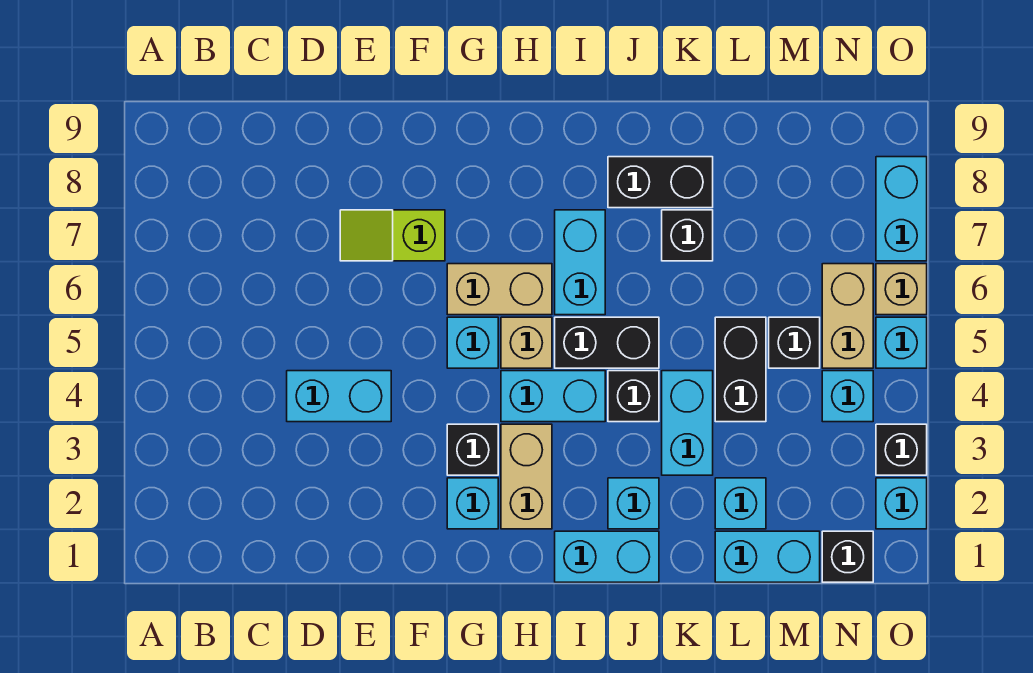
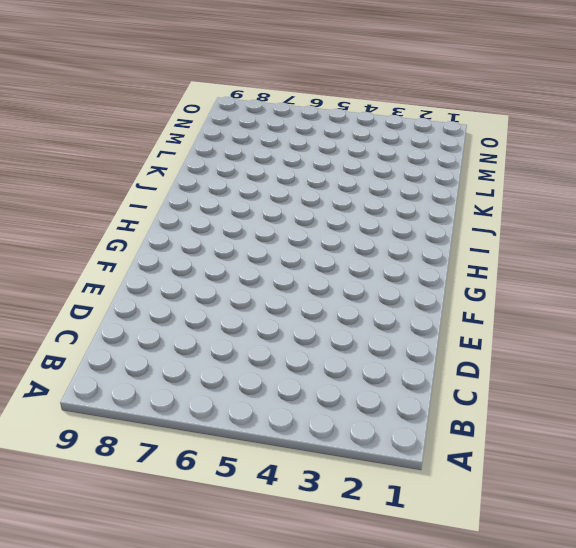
none -> cyan brick D4:E4 level 1
none -> lime slope E7:F7 level 1 top F
none -> cyan brick G2 level 1

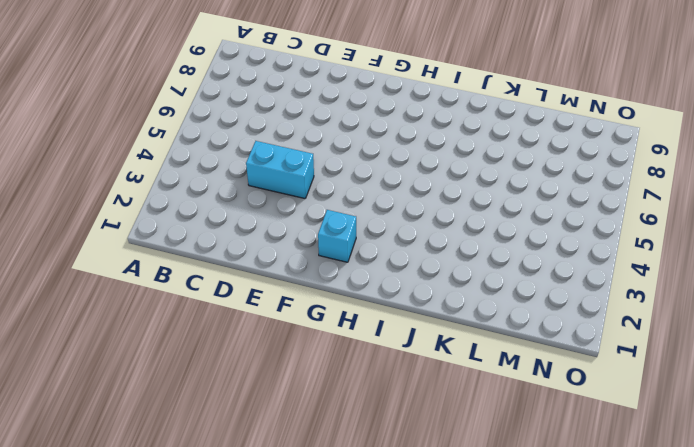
none -> lime slope E7:F7 level 1 top F
none -> black brick G3 level 1
none -> cyan brick G5 level 1

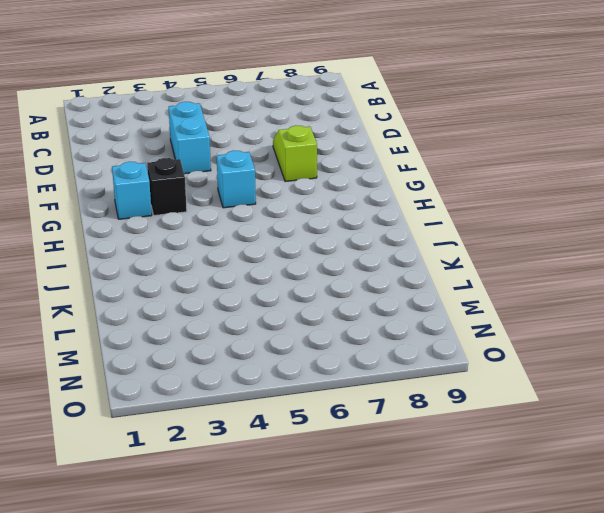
none -> tan brick G6:H6 level 1
none -> tan brick H2:H3 level 1
none -> cyan brick H4:I4 level 1

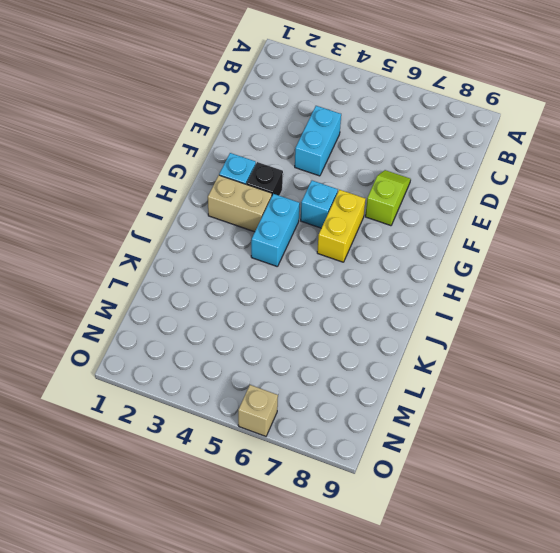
yellow brick G6:H6 level 1 -> tan brick G6:H6 level 1
none -> tan brick H5 level 1
none -> cyan brick I1:J1 level 1
none -> black brick I5:J5 level 1

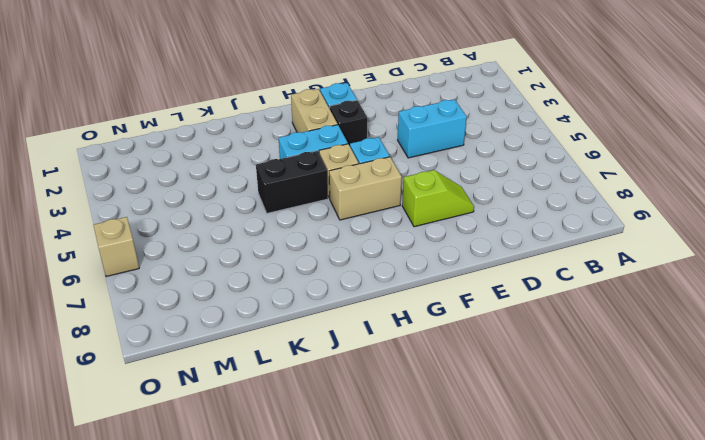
none -> cyan brick I1:J1 level 1
none -> cyan brick I6:I7 level 1
none -> cyan brick J2 level 1

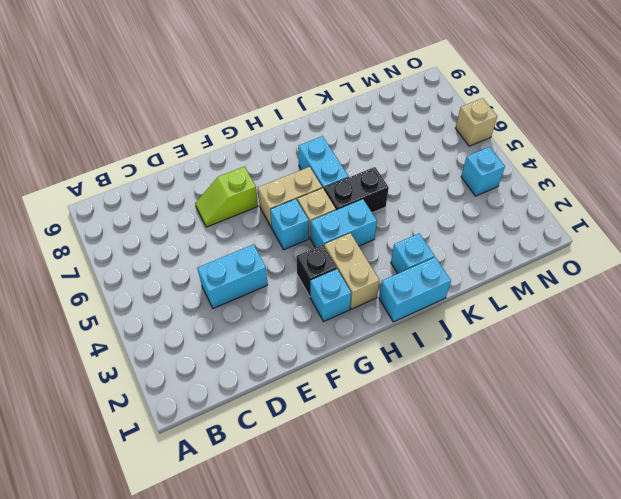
none -> black brick J4 level 1
none -> black brick J8:K8 level 1
none -> cyan brick K3:K4 level 1

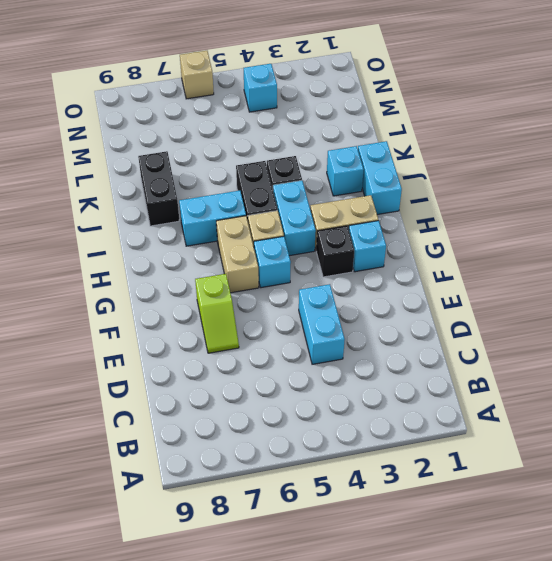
none -> cyan brick K3:K4 level 1
none -> black brick K7 level 1
none -> cyan brick L1:M1 level 1

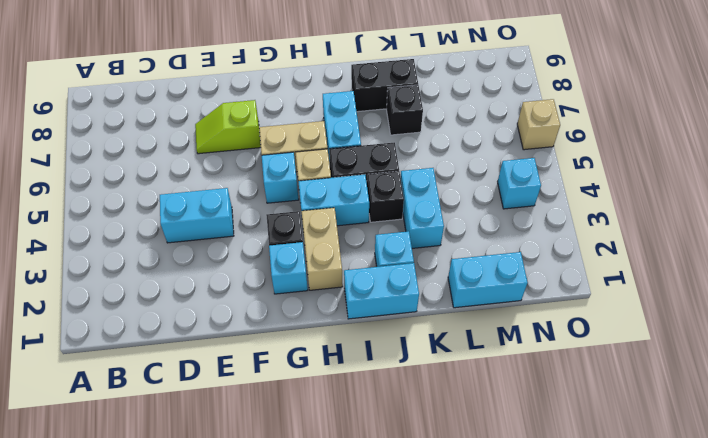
none -> cyan brick L2 level 1
none -> black brick L4:L5 level 1
none -> black brick M5 level 1

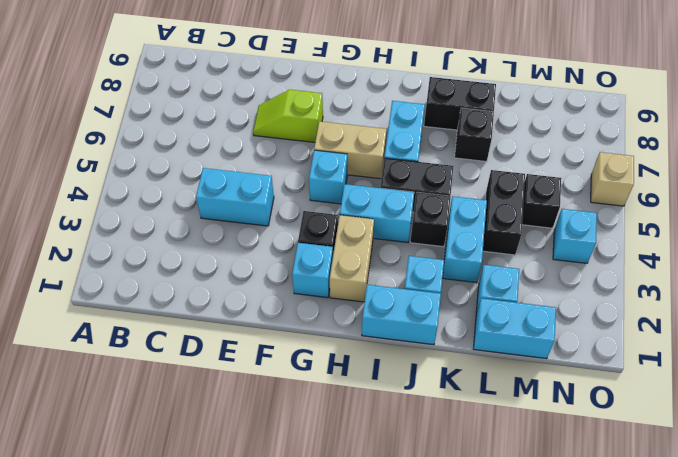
none -> tan brick H5 level 1
none -> black brick N1 level 1
none -> tan brick N5:N6 level 1

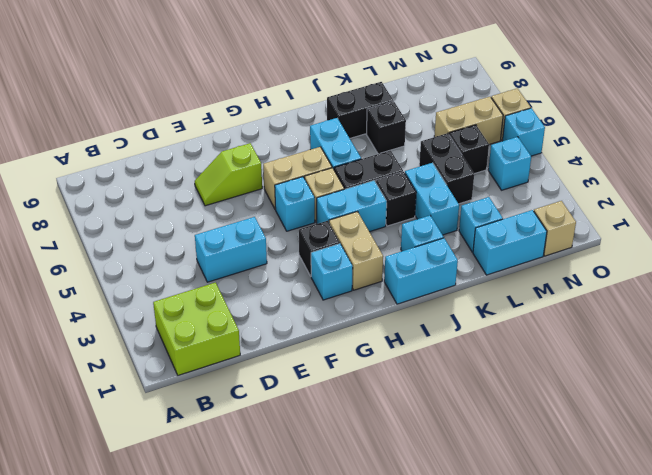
lime brick B1:C2 level 1 -> none
tan brick M6:N6 level 1 -> tan brick N5:N6 level 1
tan brick N1 level 1 -> black brick N1 level 1
none -> cyan brick O2 level 1
none -> black brick O3 level 1
none -> cyan brick O7:O8 level 1

